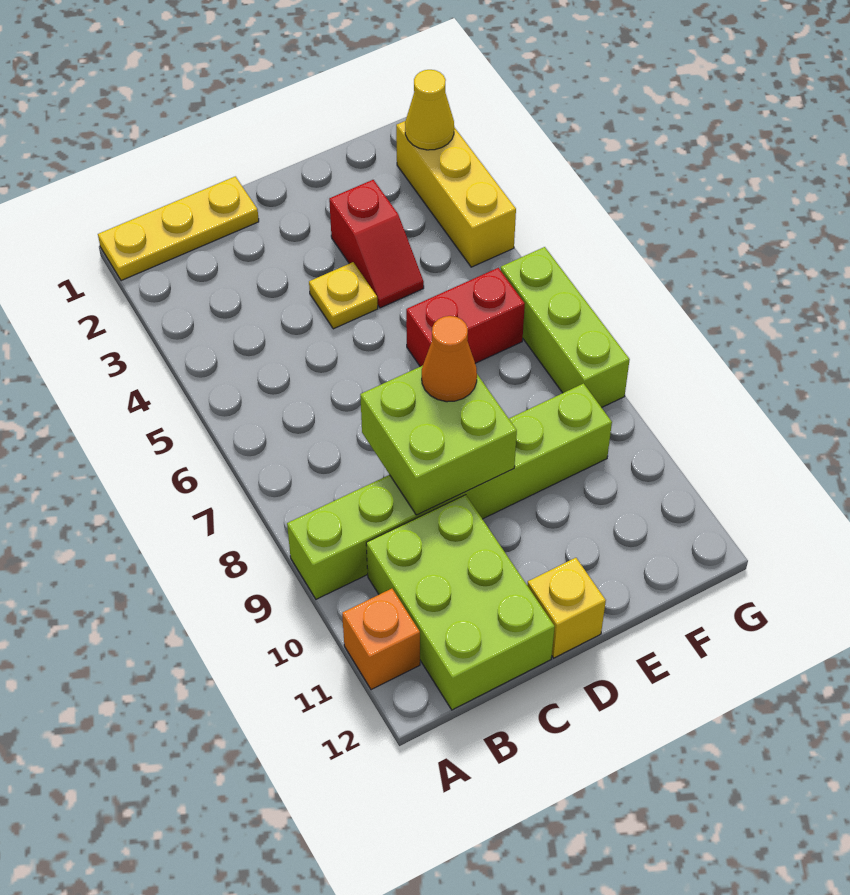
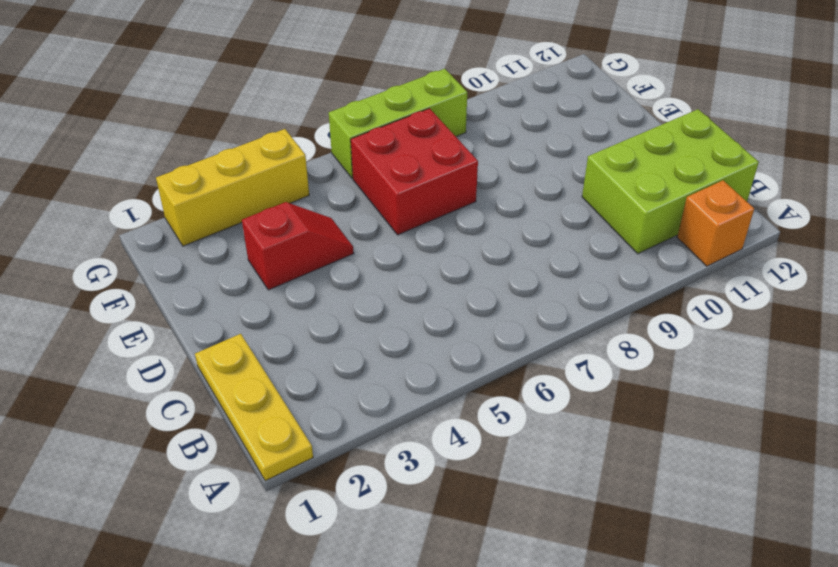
red brick E6:F7 level 1 -> red brick E6:F6 level 1
none -> lime brick A9:F9 level 1
none -> yellow plate D4 level 1
none -> yellow brick D12 level 1

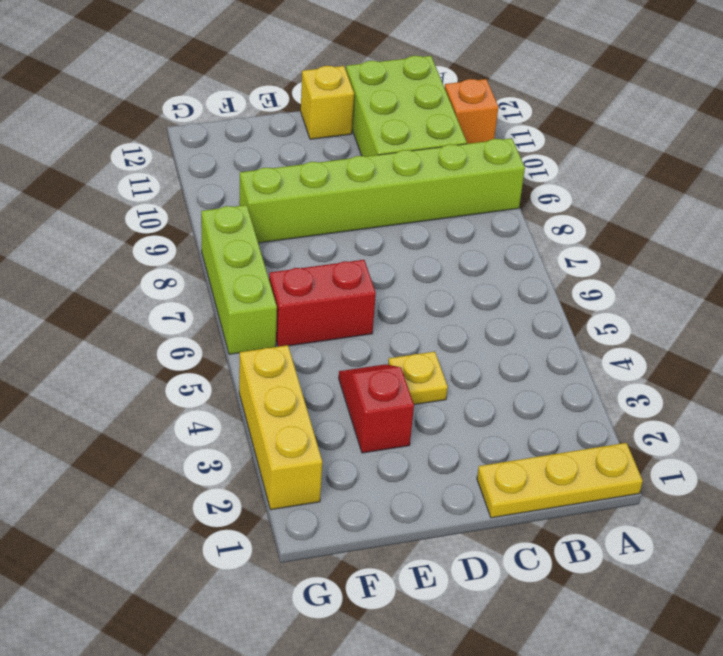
none -> lime brick C8:D9 level 2
none -> yellow cone G2 level 2
none -> orange cone D8 level 3

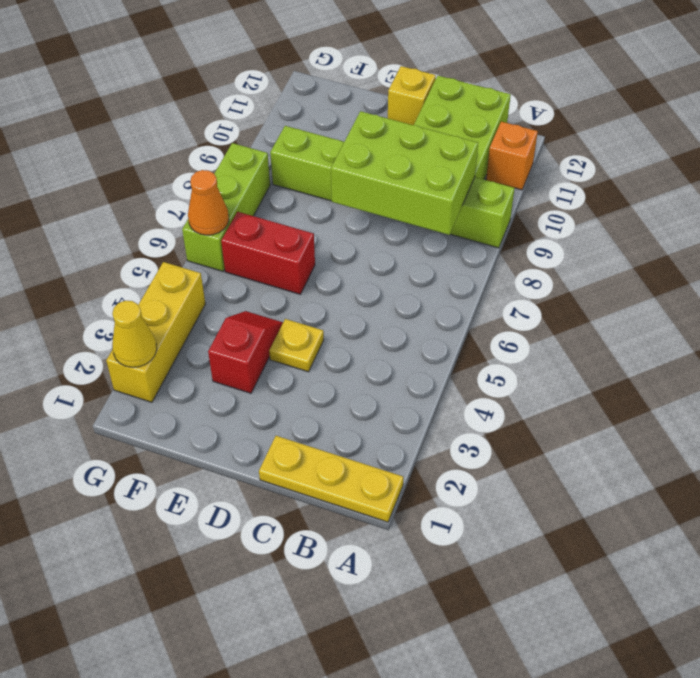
lime brick B8:D9 level 2 -> lime brick C8:D9 level 2
orange cone G6 level 2 -> orange cone D8 level 3

